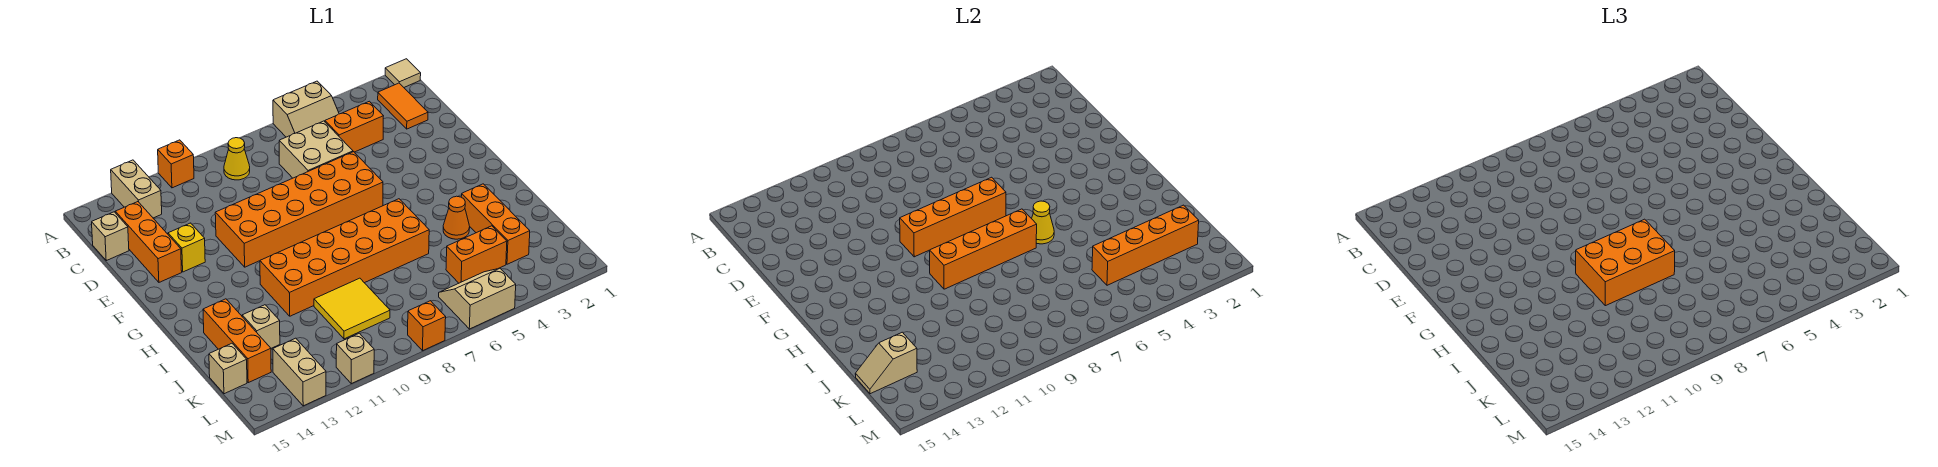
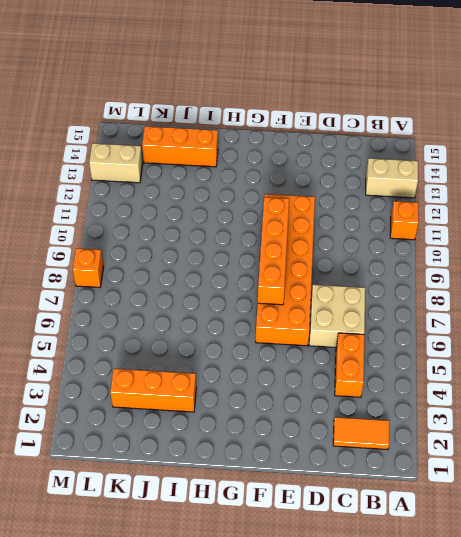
none -> tan tile A1 level 1
none -> tan slope A5:B6 level 1 top A
none -> yellow cone B9 level 1
none -> orange brick C14:E14 level 1

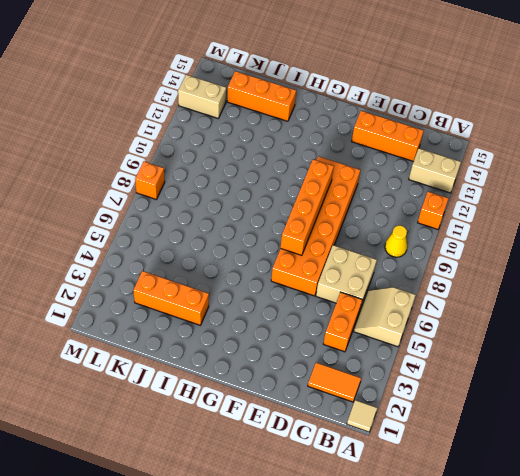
none -> tan brick C15 level 1
none -> yellow brick E13 level 1
none -> orange brick H6:I11 level 1
none -> orange cone I4 level 1

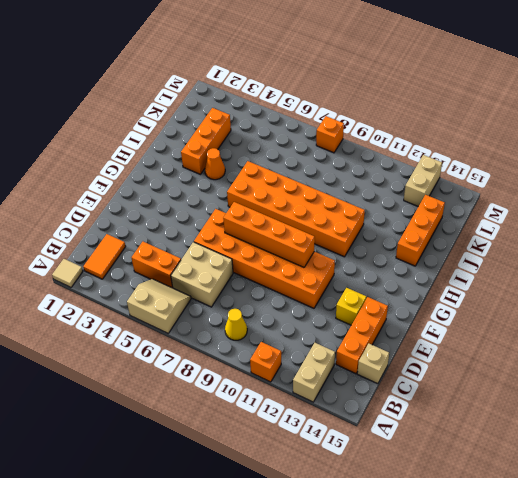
none -> yellow tile J9:K10 level 1
none -> tan brick J13 level 1
none -> orange brick K4:K5 level 1
none -> tan brick K15 level 1

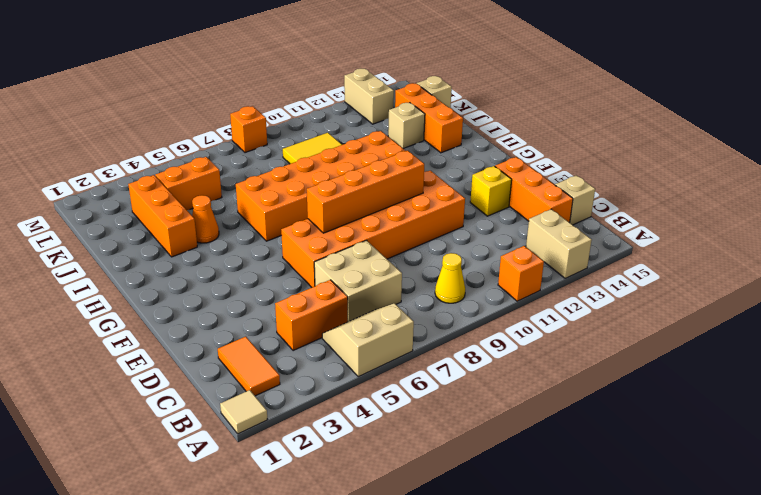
none -> tan slope L5:M6 level 1 top M
none -> tan brick M11 level 1
none -> yellow cone H6 level 2
none -> orange brick H7:H10 level 2

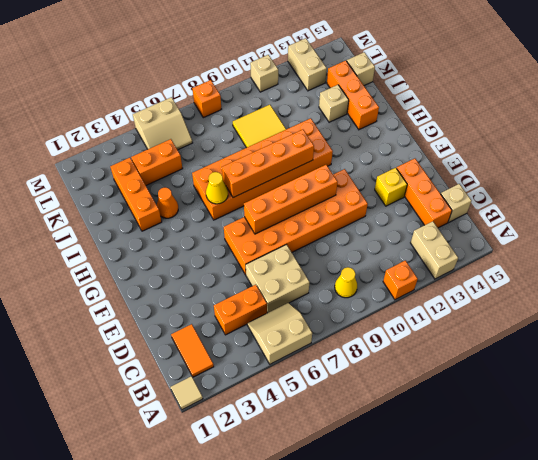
none -> orange brick K2:K5 level 2
none -> tan slope K14:K15 level 2 top 14
none -> orange brick H8:I10 level 3

